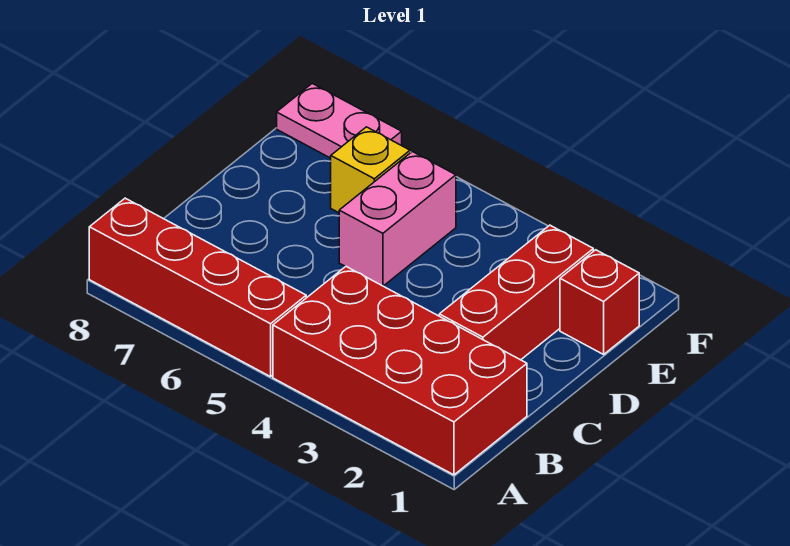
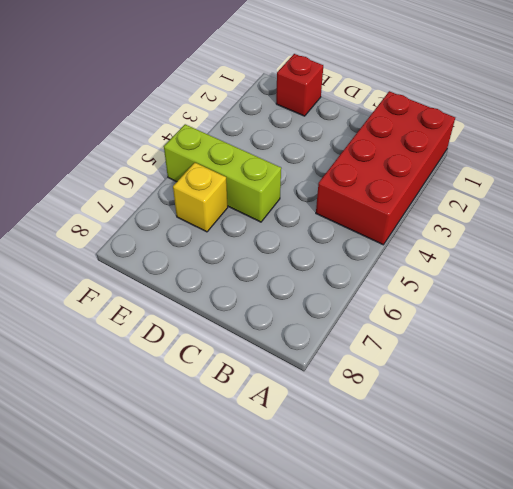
lime brick D5:F5 level 1 -> pink brick D5:E5 level 1
none -> red brick A5:A8 level 1
none -> red brick C2:E2 level 1

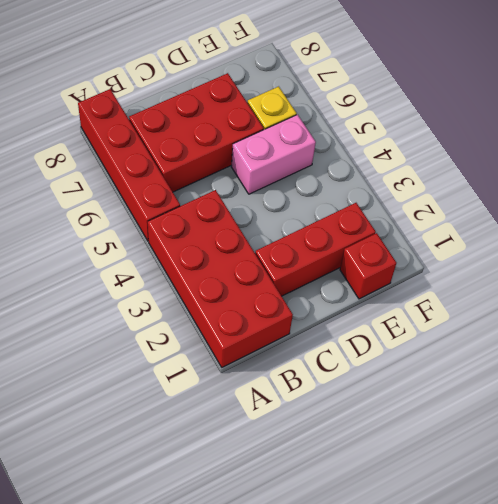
red brick B6:D7 level 1 -> none
none -> pink plate F7:F8 level 1

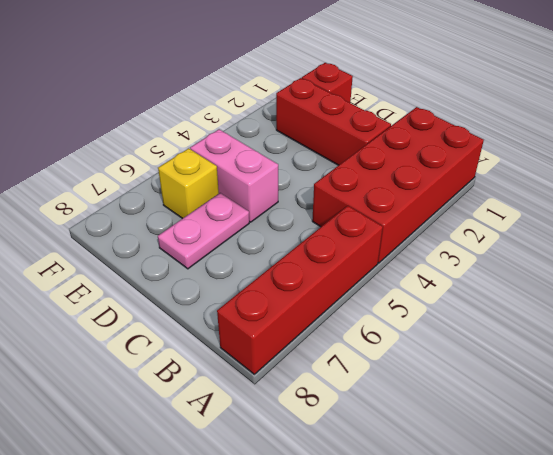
pink plate D6:D7 level 1 -> pink plate F7:F8 level 1

